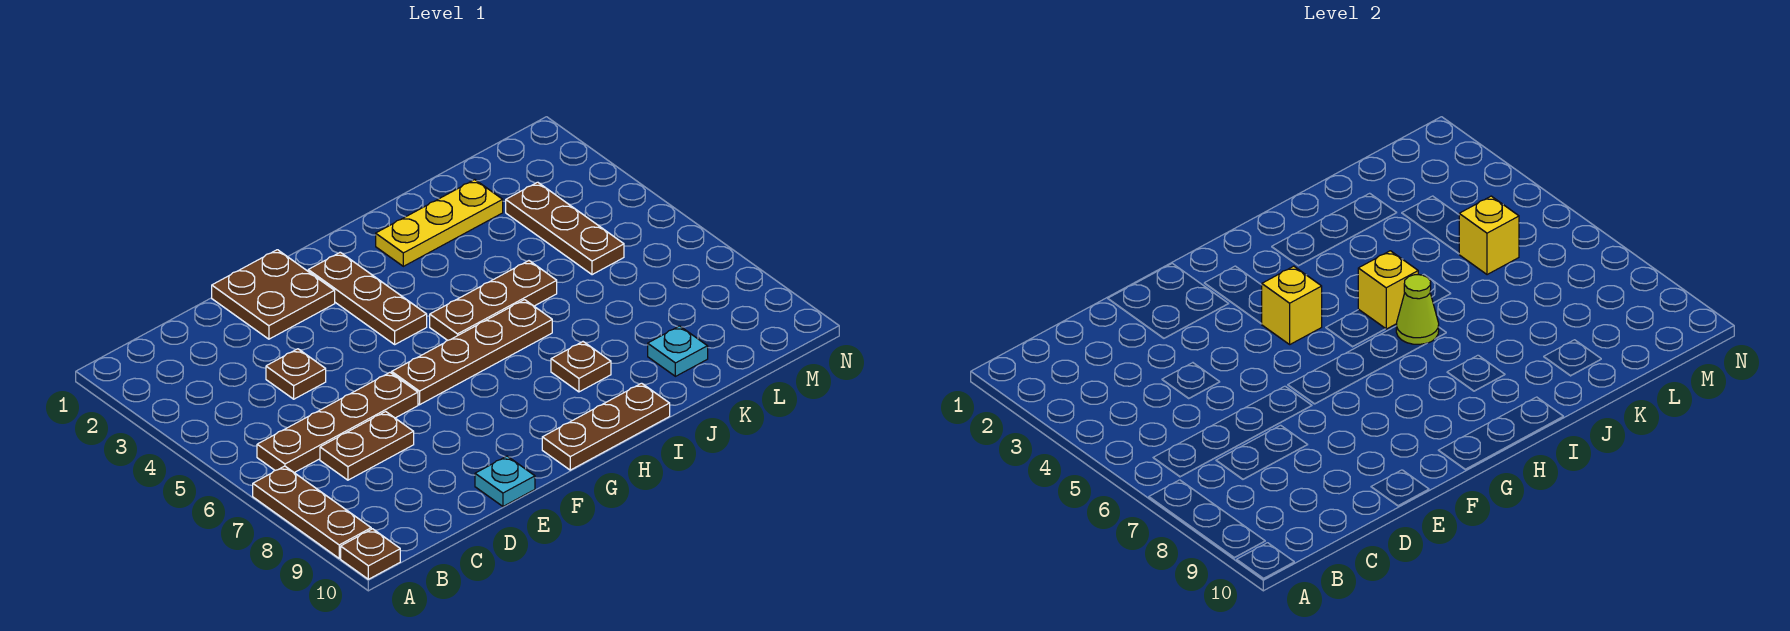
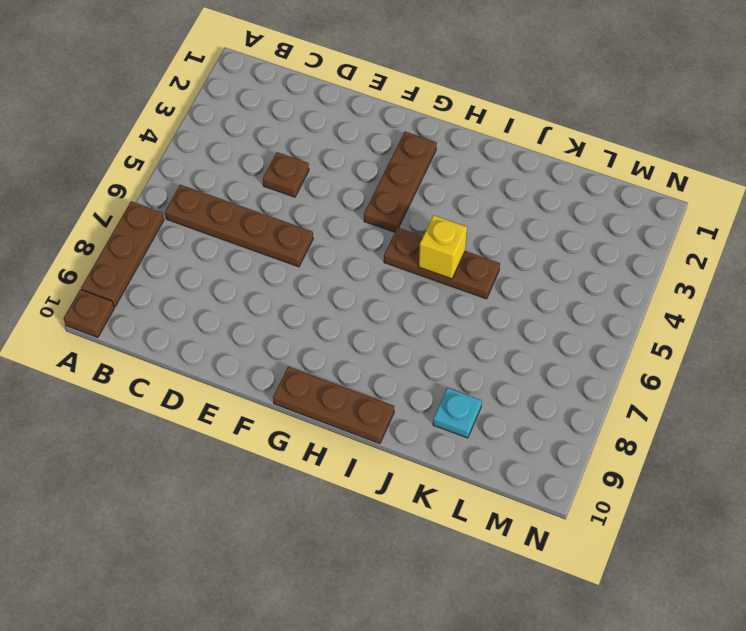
none -> brown plate C7:D7 level 1
none -> brown plate E1:F2 level 1
none -> cyan plate E10 level 1

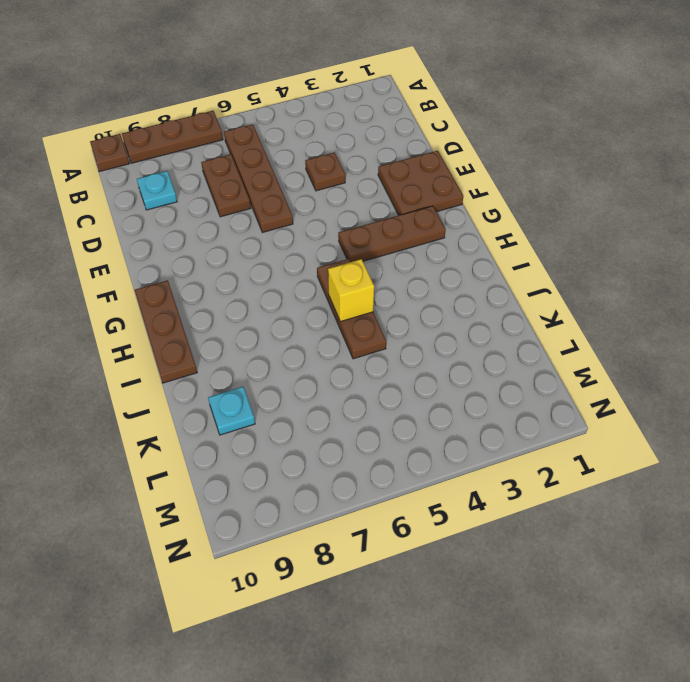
cyan plate C9 level 1 -> cyan plate E10 level 1
none -> brown plate F6:I6 level 1
none -> yellow plate I2:K2 level 1
none -> brown plate I8 level 1

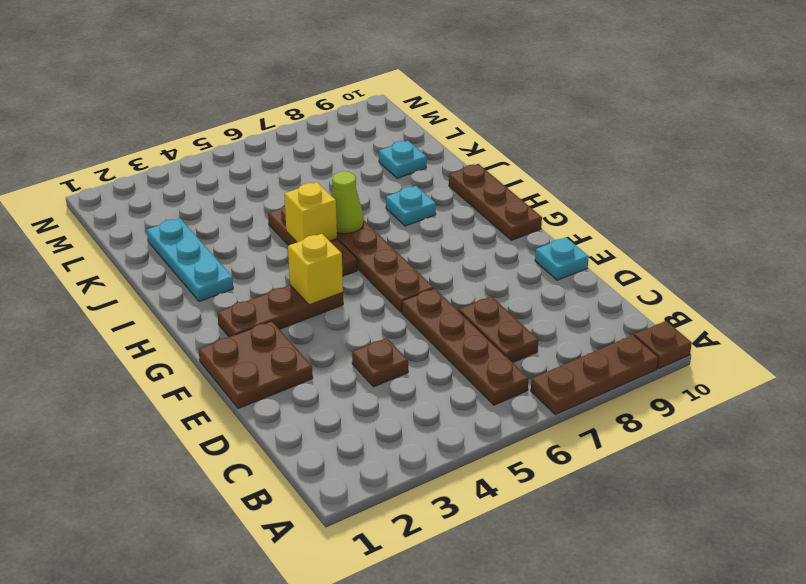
cyan plate I2:K2 level 1 -> yellow plate I2:K2 level 1
cyan plate I8 level 1 -> brown plate I8 level 1
none -> brown plate L3:L5 level 1
none -> yellow brick L5 level 2

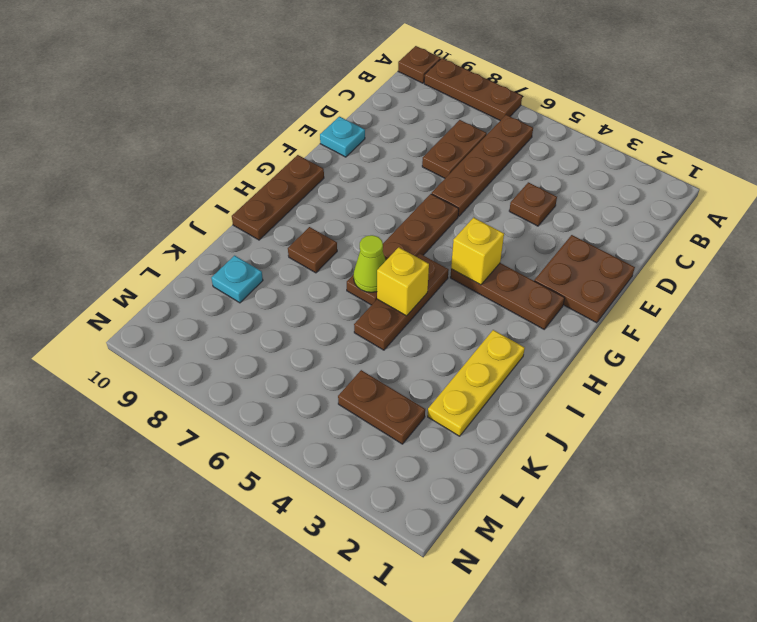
brown plate L3:L4 level 1 -> brown plate L3:L5 level 1
none -> yellow brick L5 level 2

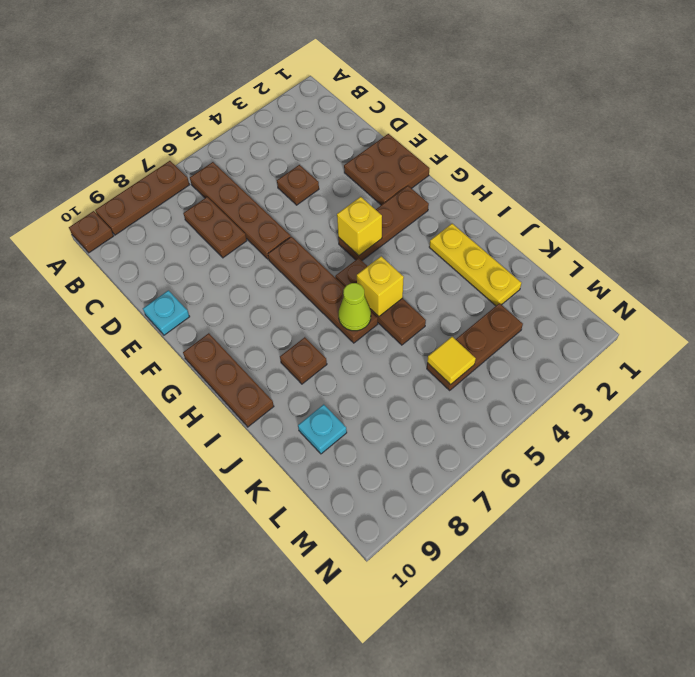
yellow tile L5 level 2 -> yellow brick L5 level 2

